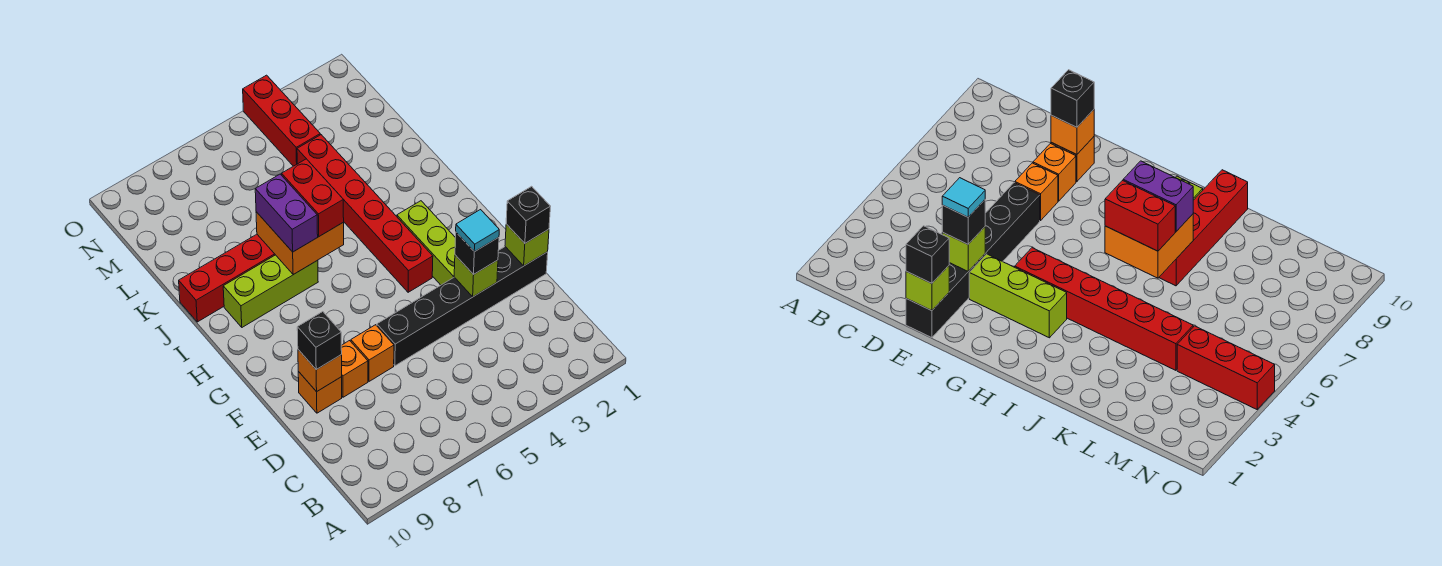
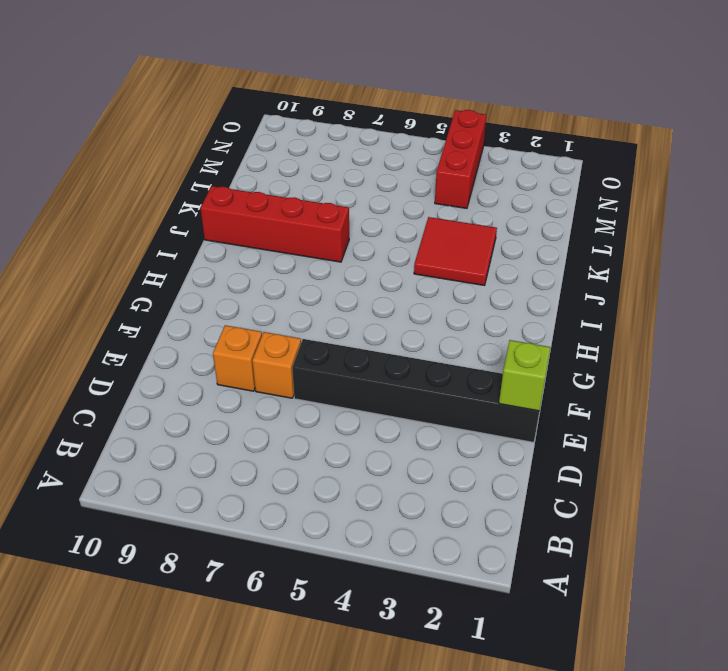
red tile J3:K4 level 1 -> red brick G4:L4 level 1
none -> orange brick E9 level 1
none -> lime brick F3:H3 level 1
none -> lime brick I7:I9 level 1

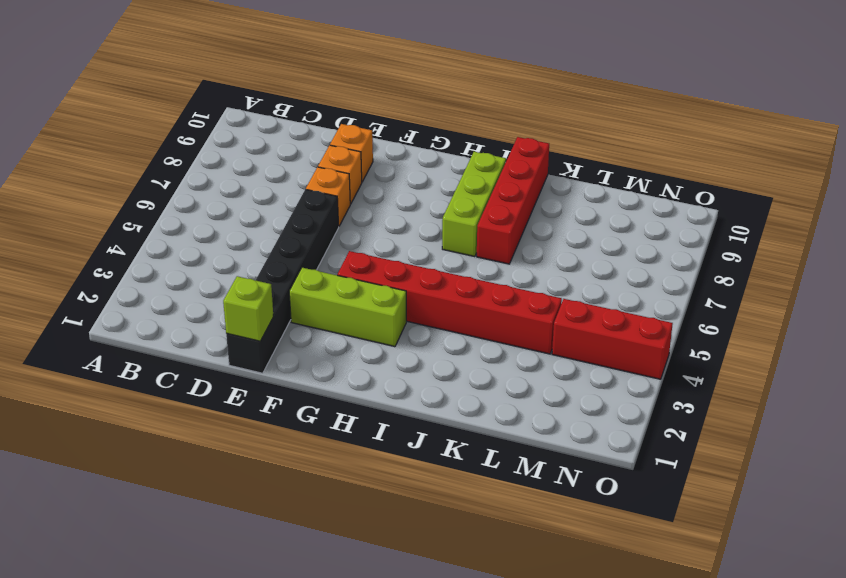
none -> lime brick E3 level 2
none -> orange brick E9 level 2
none -> orange brick I6:J7 level 2

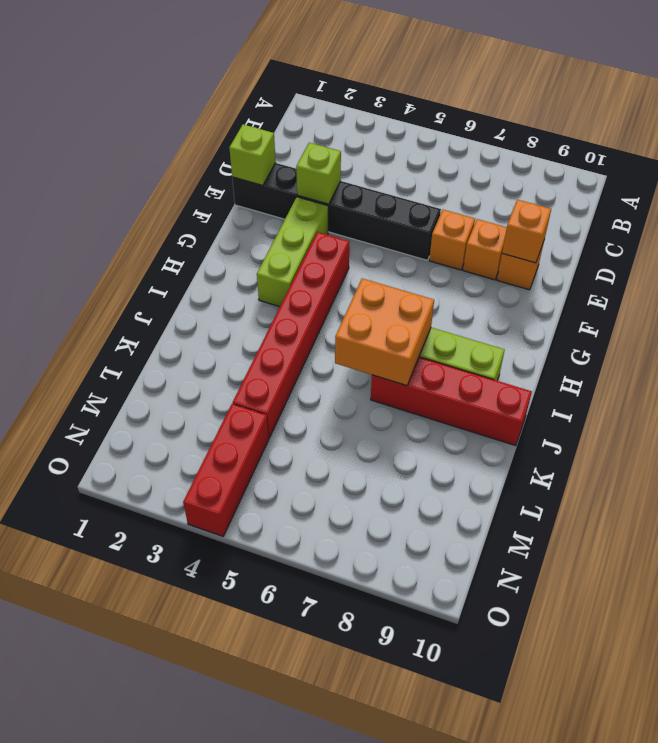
none -> black brick E1 level 3
none -> black brick E3 level 3
none -> black brick E9 level 3

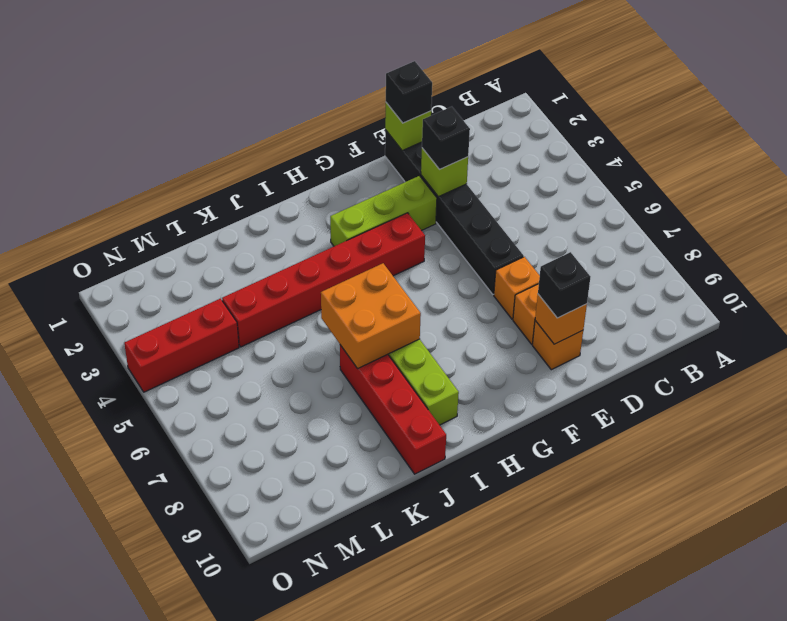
none -> red brick I6:J6 level 3
none -> purple brick I7:J7 level 3
none -> cyan tile E3 level 4

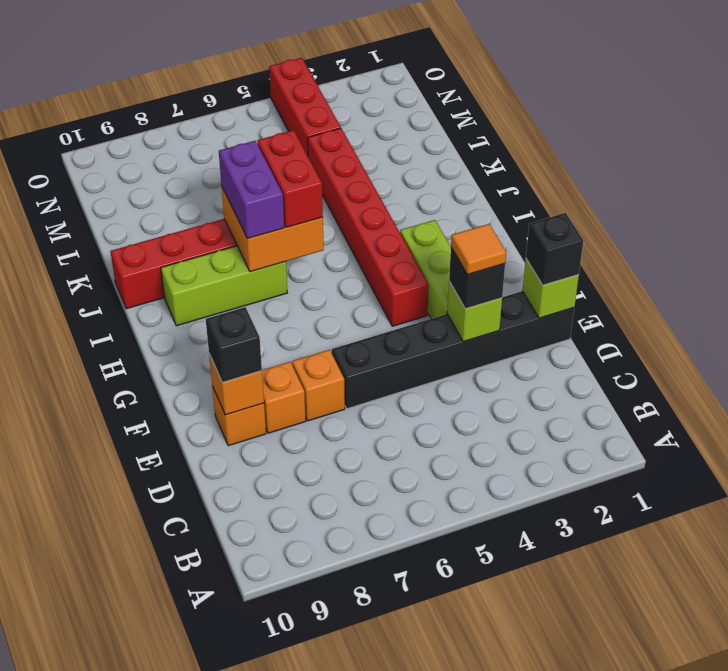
orange tile E3 level 4 -> cyan tile E3 level 4

